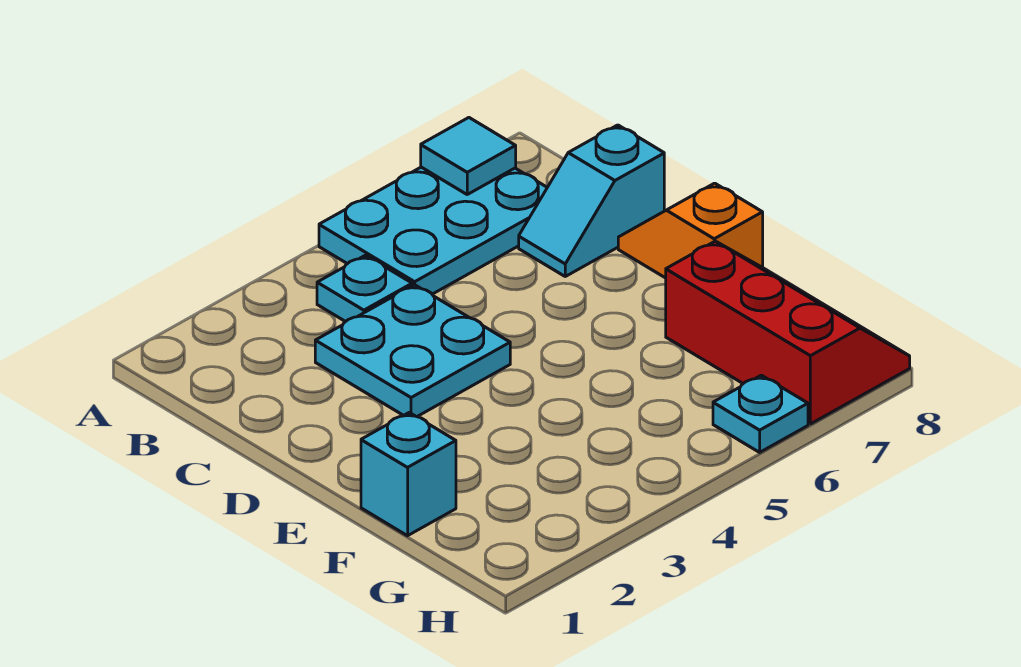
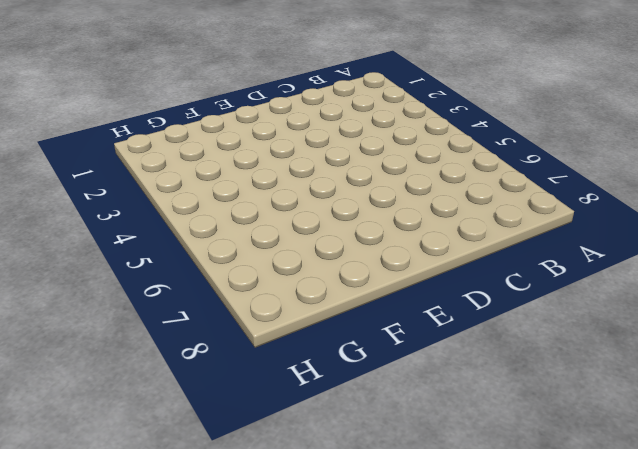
none -> cyan plate A5:B7 level 1
none -> cyan plate B4 level 1

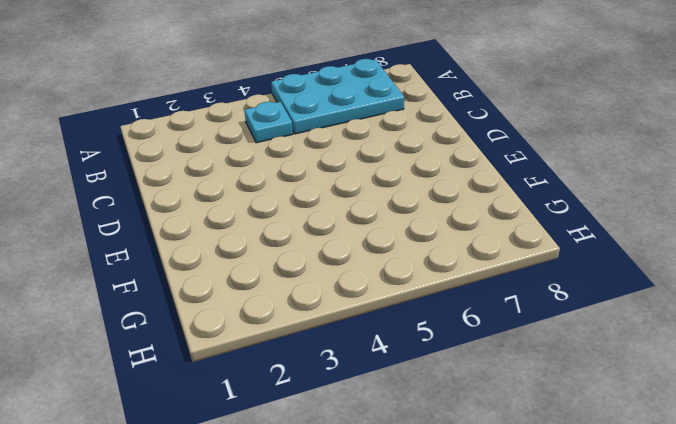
none -> cyan plate C3:D4 level 1
none -> cyan slope C7:C8 level 1 top 8

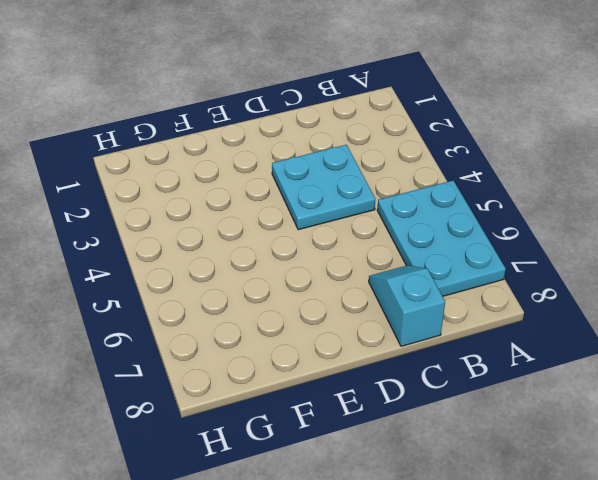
none -> cyan plate B4 level 1
none -> orange slope D8:E8 level 1 top E

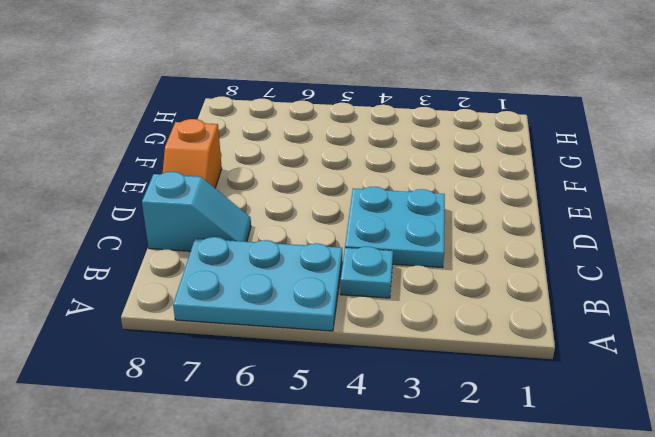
none -> cyan brick F1 level 1
none -> red slope F7:H8 level 1 top 7

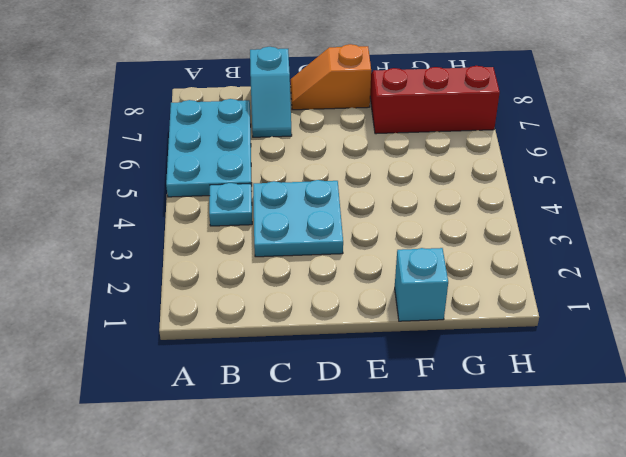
none -> cyan plate H6 level 1
none -> cyan tile A7 level 2

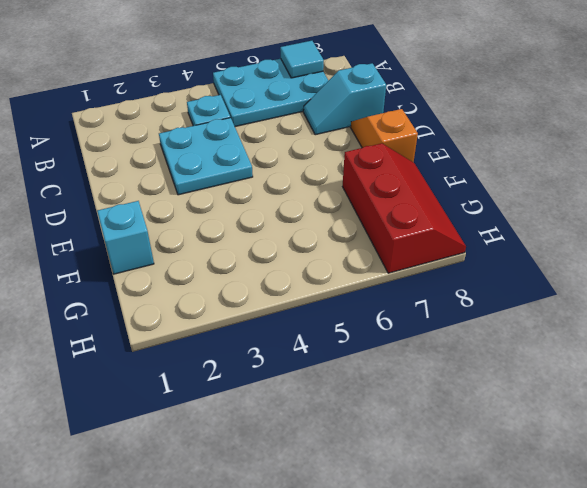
none -> cyan plate H6 level 1

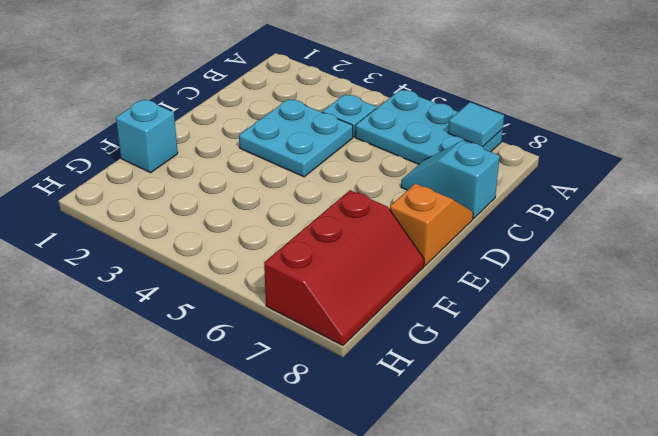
none -> cyan plate H6 level 1

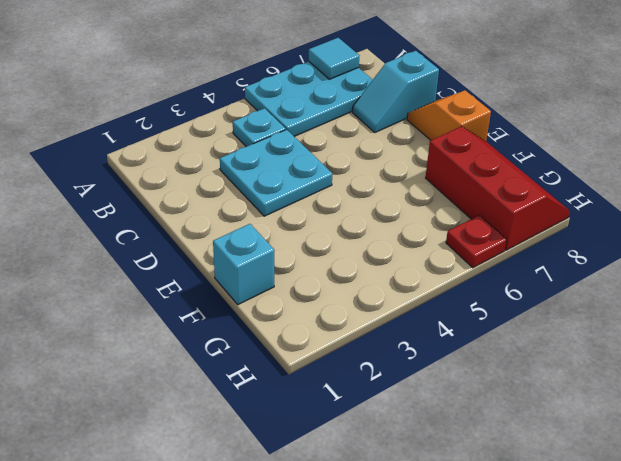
red plate H6 level 1 -> cyan plate H6 level 1

